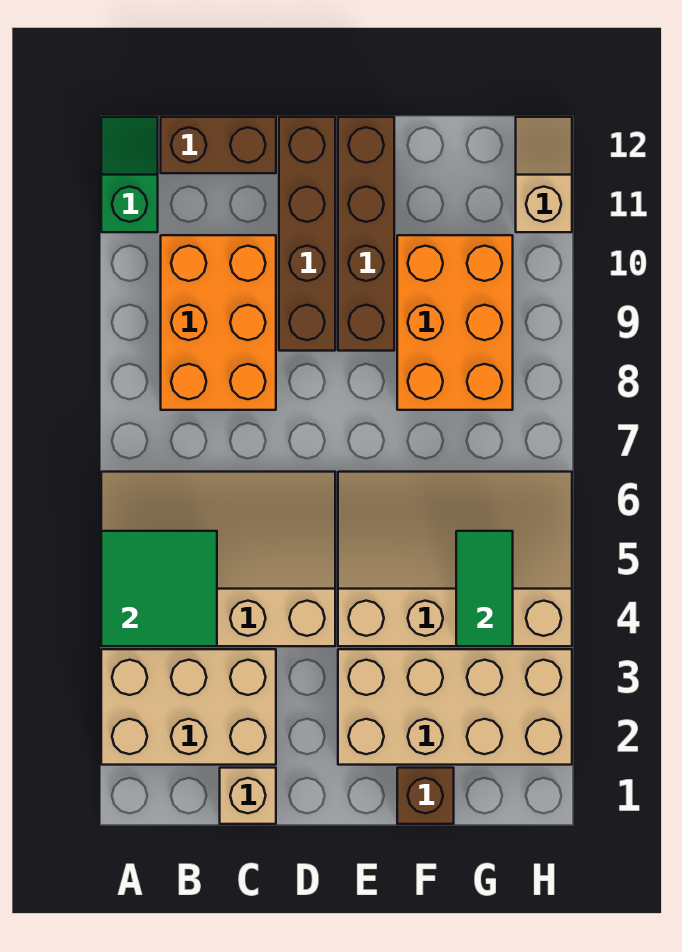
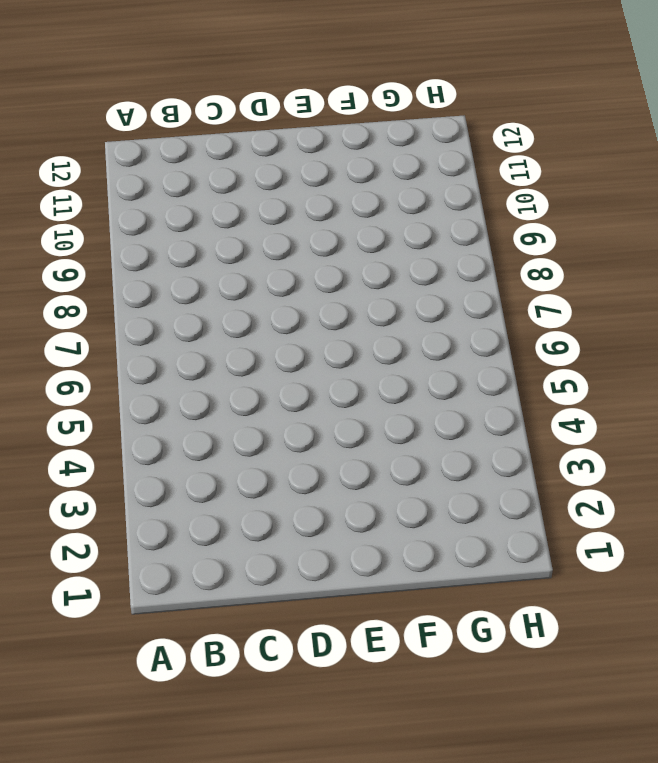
none -> tan brick A2:C3 level 1
none -> tan slope A4:D6 level 1 top 4
none -> green slope A11:A12 level 1 top 11

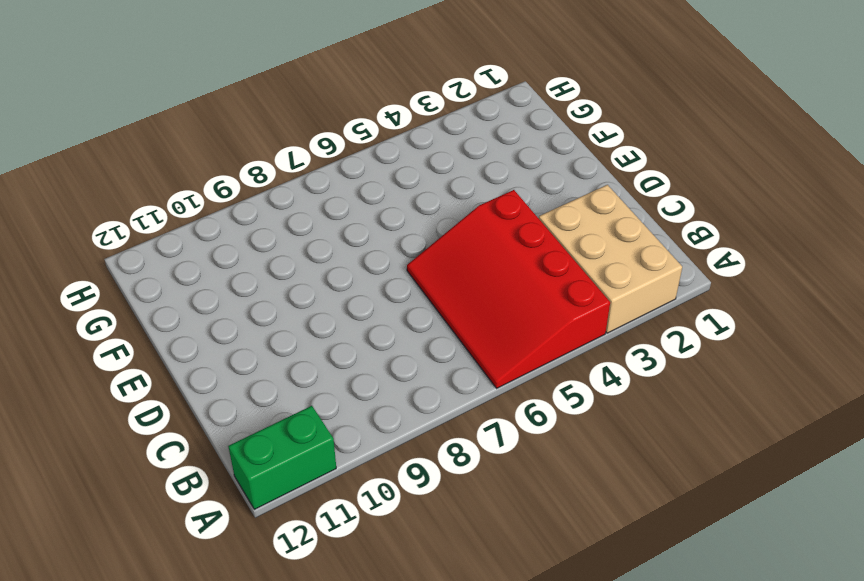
red slope A4:D6 level 1 top 4 -> tan slope A4:D6 level 1 top 4
green brick A11:A12 level 1 -> green slope A11:A12 level 1 top 11
none -> orange brick B8:C10 level 1
none -> brown brick B12:C12 level 1
none -> tan brick C1 level 1

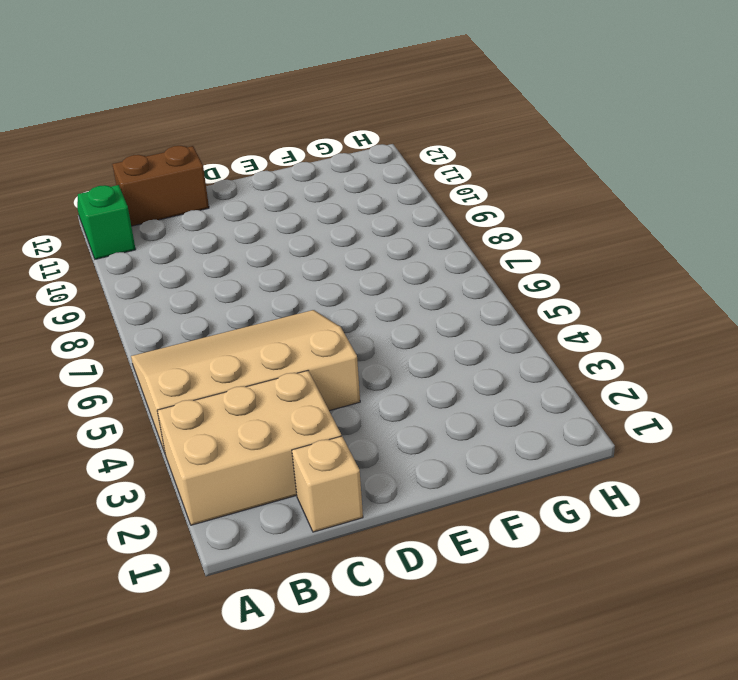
none -> orange brick B8:C10 level 1
none -> brown brick D9:D12 level 1
none -> tan brick E2:H3 level 1

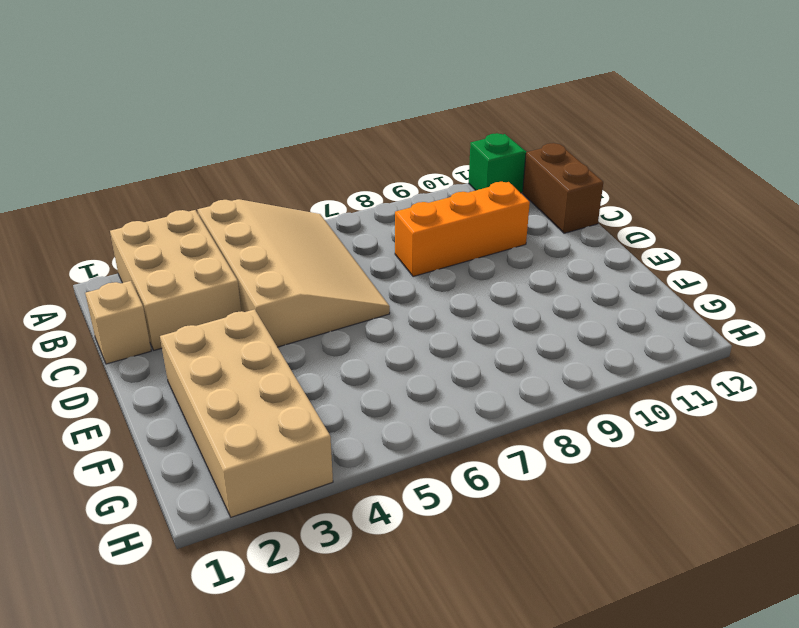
orange brick C8:C10 level 1 -> orange brick B8:C10 level 1
none -> brown brick D9:D12 level 1
none -> tan slope E4:H6 level 1 top 4
none -> brown brick E9:E12 level 1

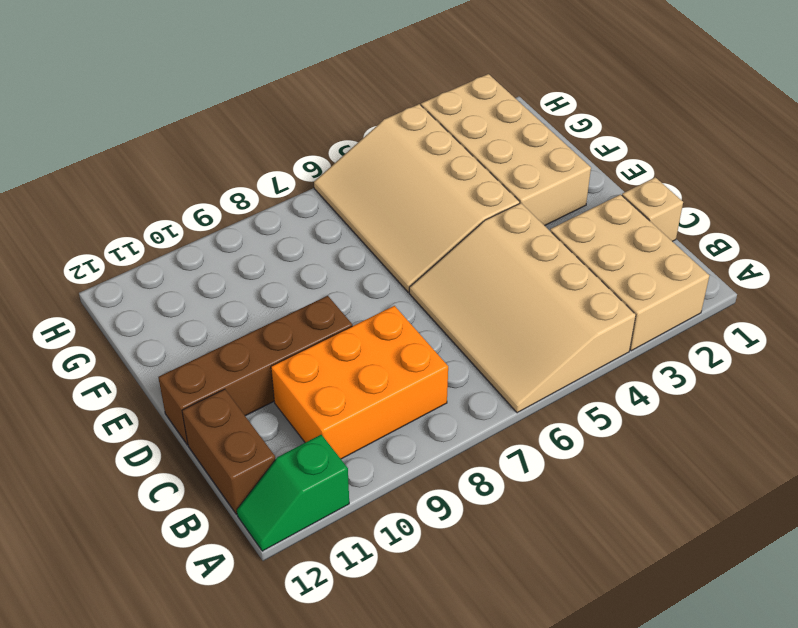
none -> brown brick E9:E12 level 1
none -> brown brick F1 level 1
none -> orange brick F8:G10 level 1

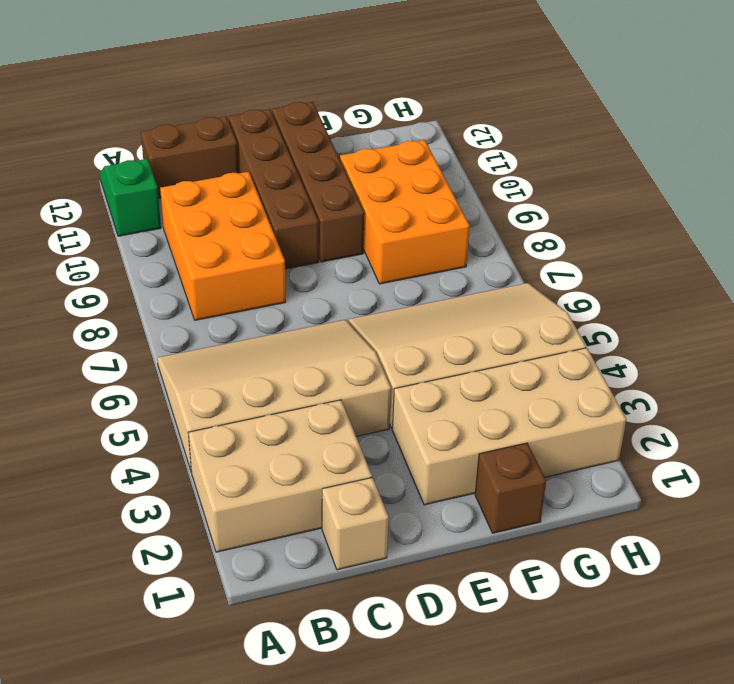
none -> tan slope H11:H12 level 1 top 11
none -> green tile A4:B5 level 2
none -> green tile G4:G5 level 2

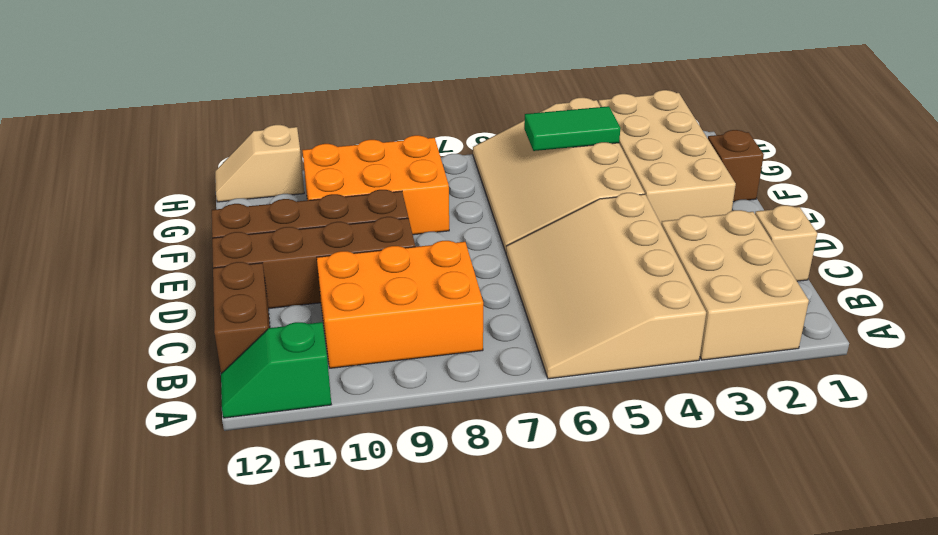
none -> green tile A4:B5 level 2

